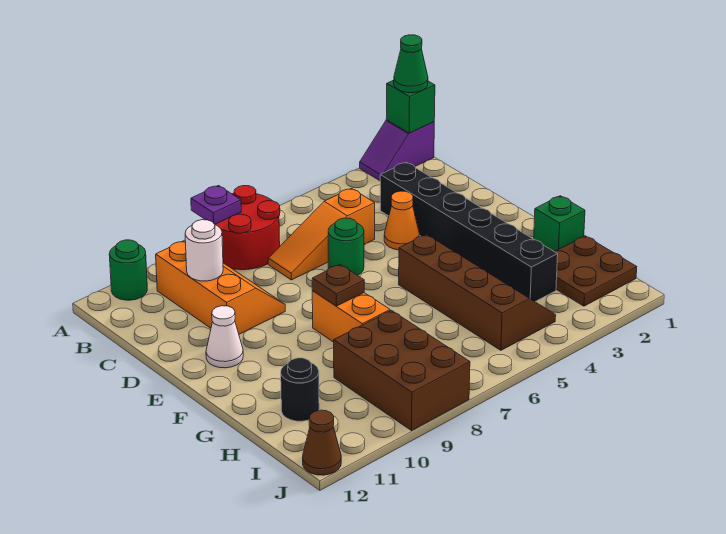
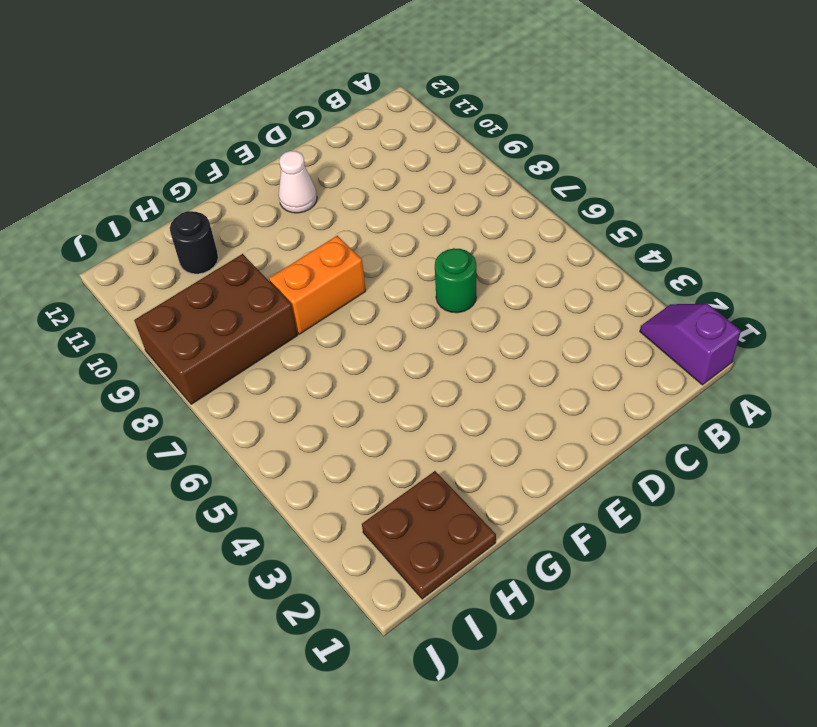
none -> red round brick A7:B8 level 1
none -> green round brick A11 level 1
none -> orange slope B9:D10 level 1 top 10

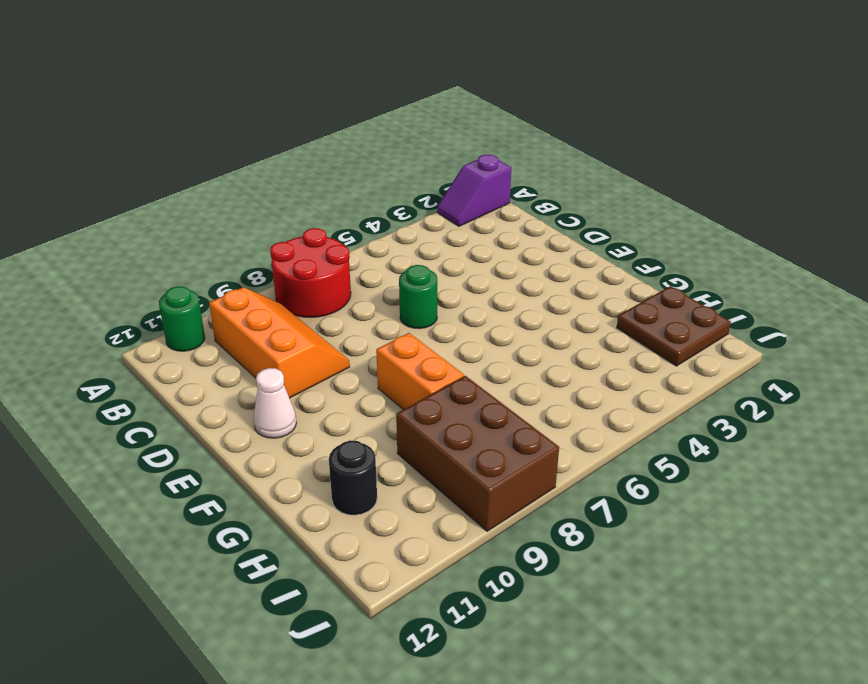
none -> black brick C3:H3 level 1
none -> orange slope C5:C7 level 1 top 5
none -> orange cone D4 level 1

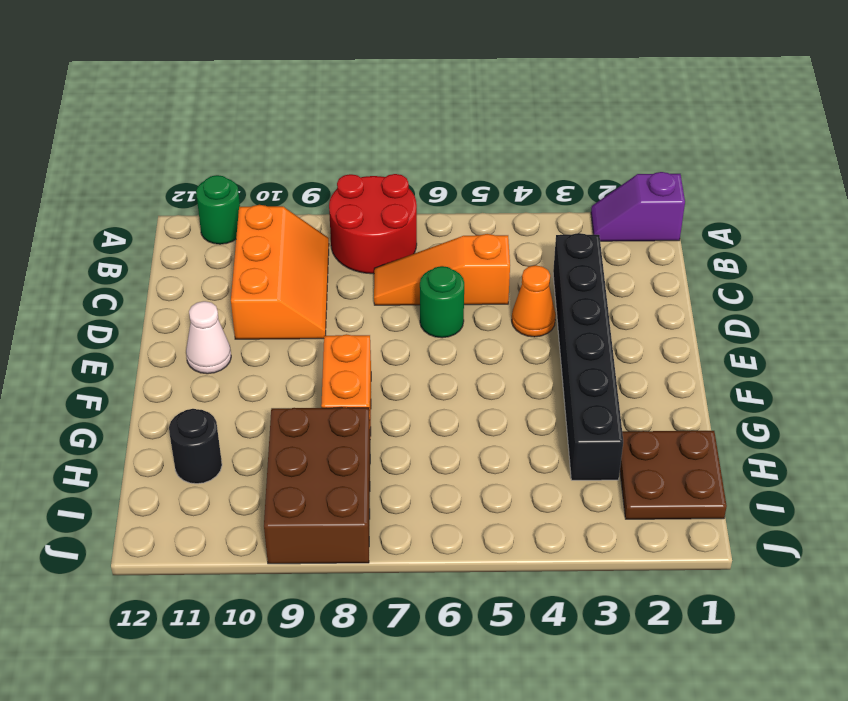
none -> brown slope F4:I5 level 1 top 5
none -> green brick G1 level 1
none -> brown cone J12 level 1

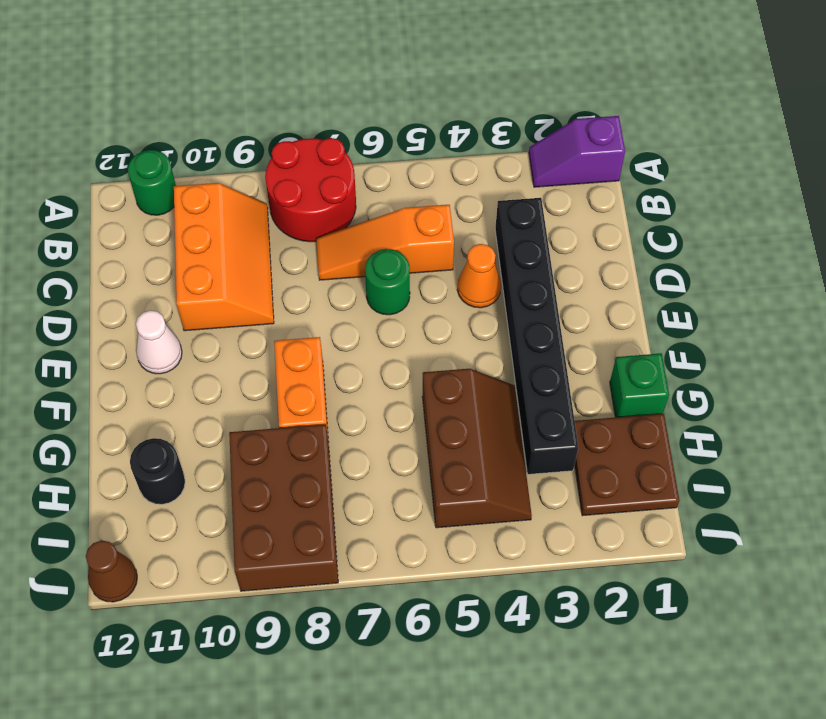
brown slope G4:I5 level 1 top 5 -> brown slope F4:I5 level 1 top 5
none -> green brick A1 level 2
none -> purple plate A8 level 2
none -> white round brick C10 level 2

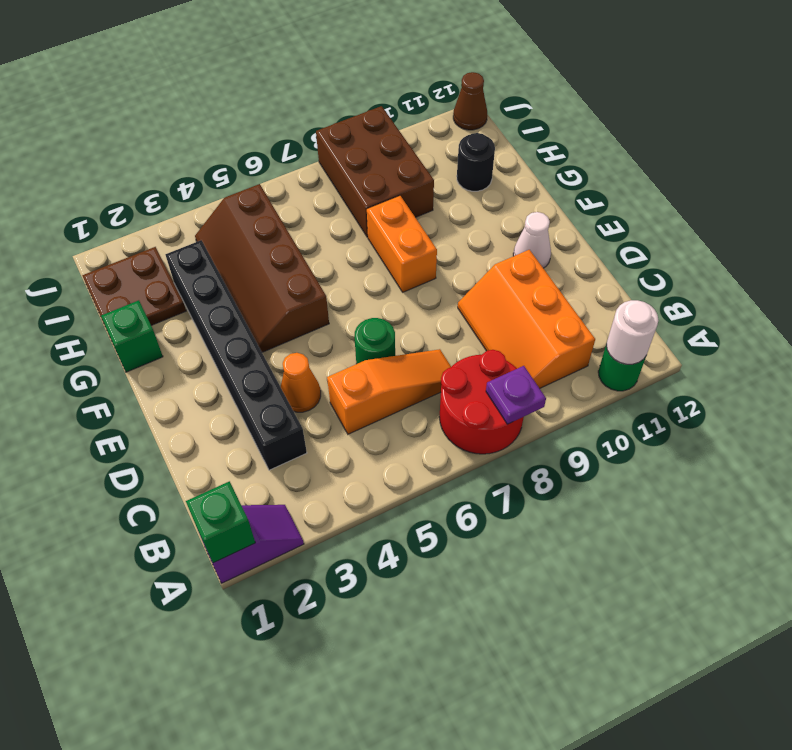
white round brick A11 level 2 -> white round brick C10 level 2
none -> brown plate F8 level 2
none -> green cone A1 level 3

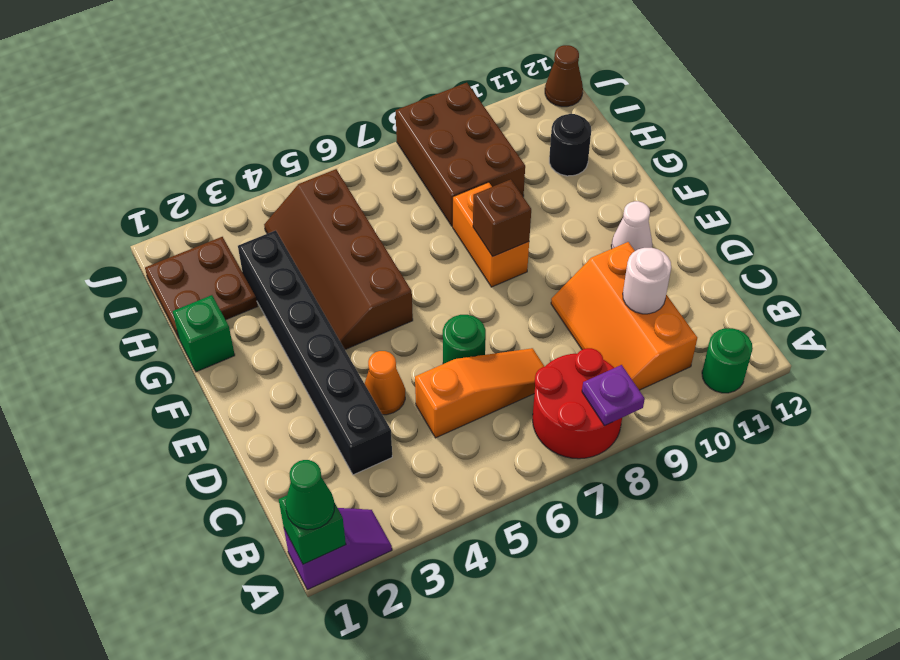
brown brick F8 level 2 -> brown plate F8 level 2

